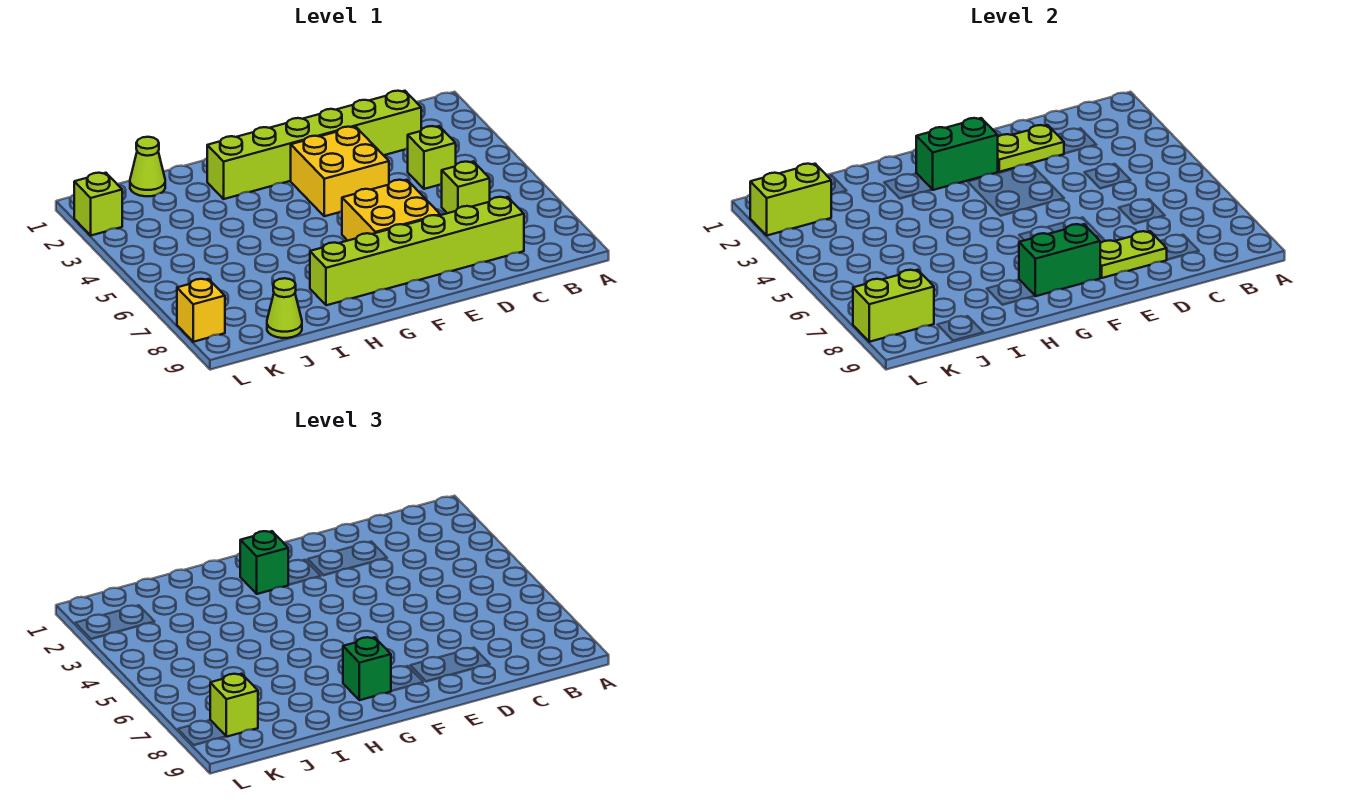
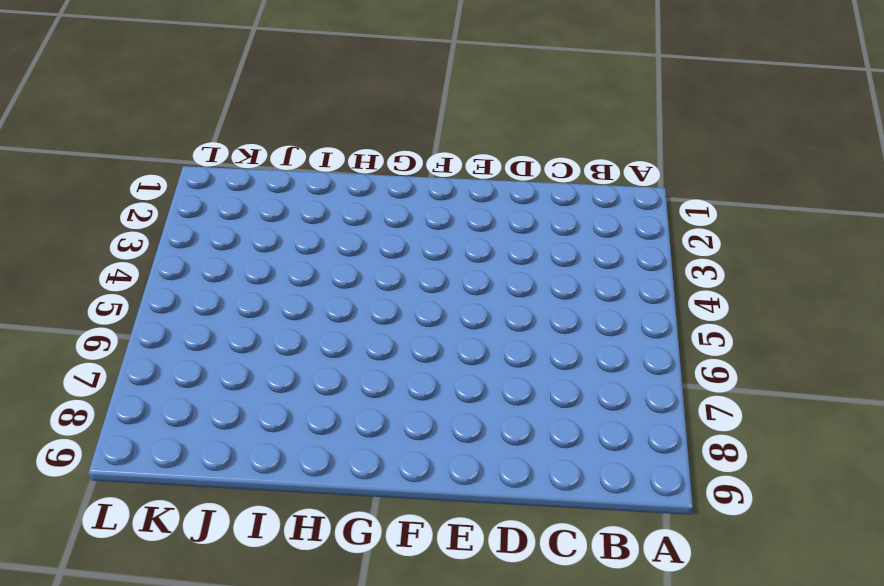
none -> lime brick C2:H2 level 1
none -> lime brick C4 level 1
none -> lime brick C6 level 1

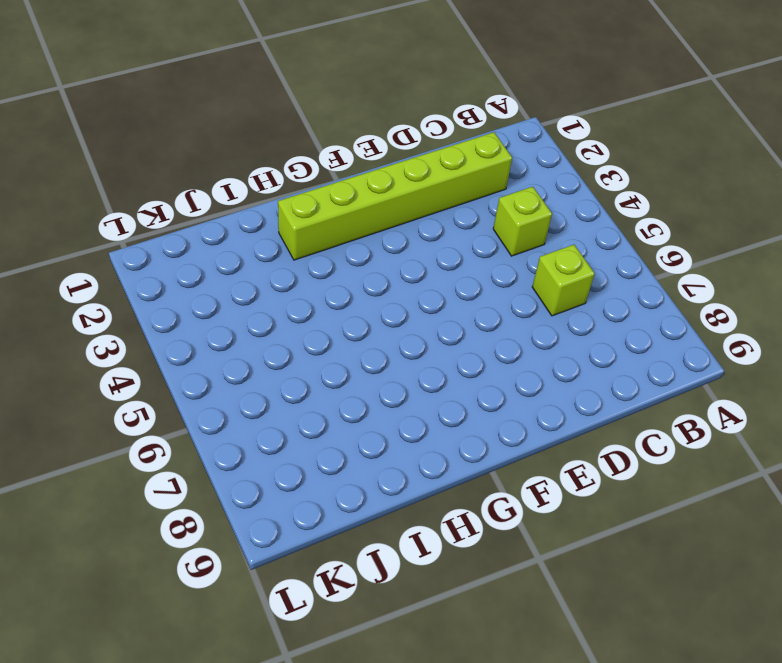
none -> lime brick C8:H8 level 1
none -> yellow brick E3:F4 level 1
none -> yellow brick E6:F7 level 1

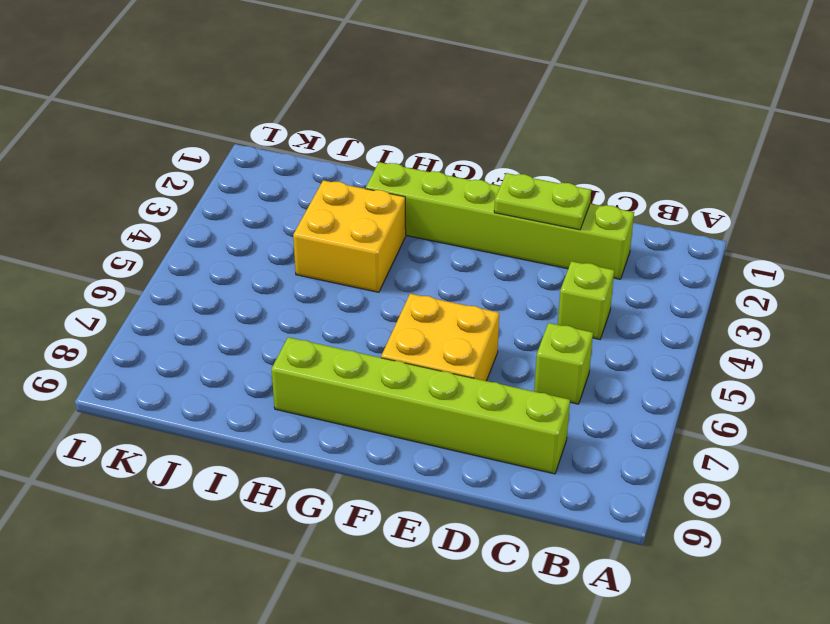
yellow brick H3:I4 level 1 -> yellow brick E3:F4 level 1
none -> lime cone J1 level 1
none -> lime cone J9 level 1
none -> lime brick L2 level 1

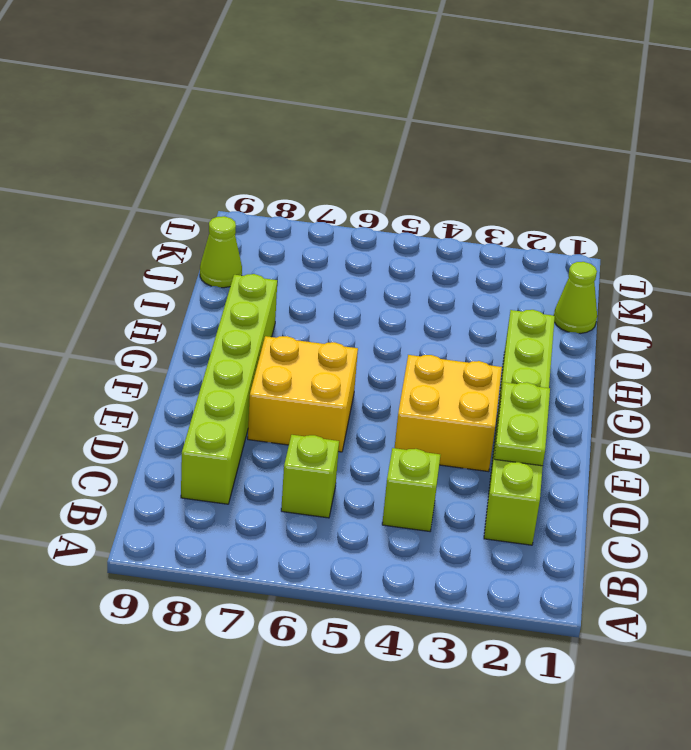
none -> lime brick L2 level 1
none -> yellow brick L8 level 1
none -> lime plate D8:E8 level 2

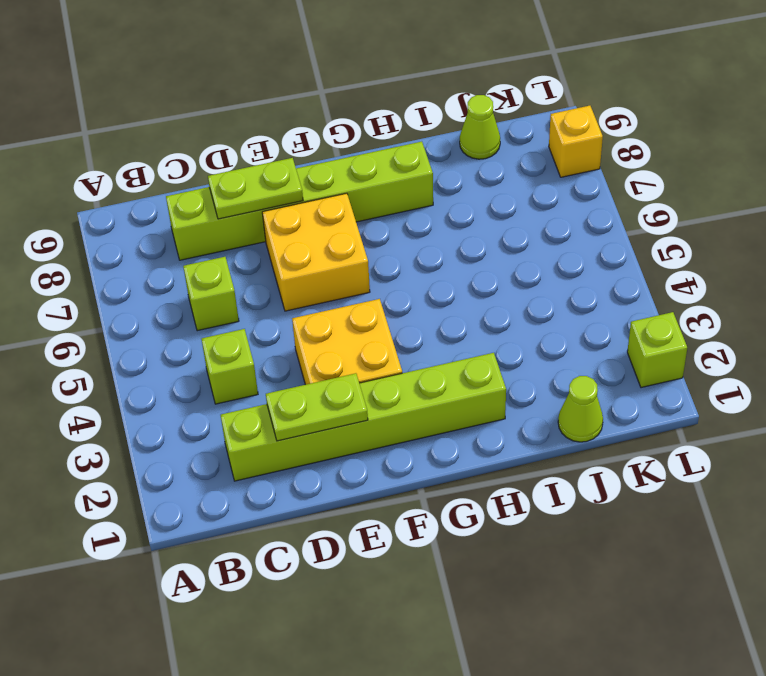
none -> green brick F2:G2 level 2
none -> green brick F8:G8 level 2
none -> lime brick K2:L2 level 2

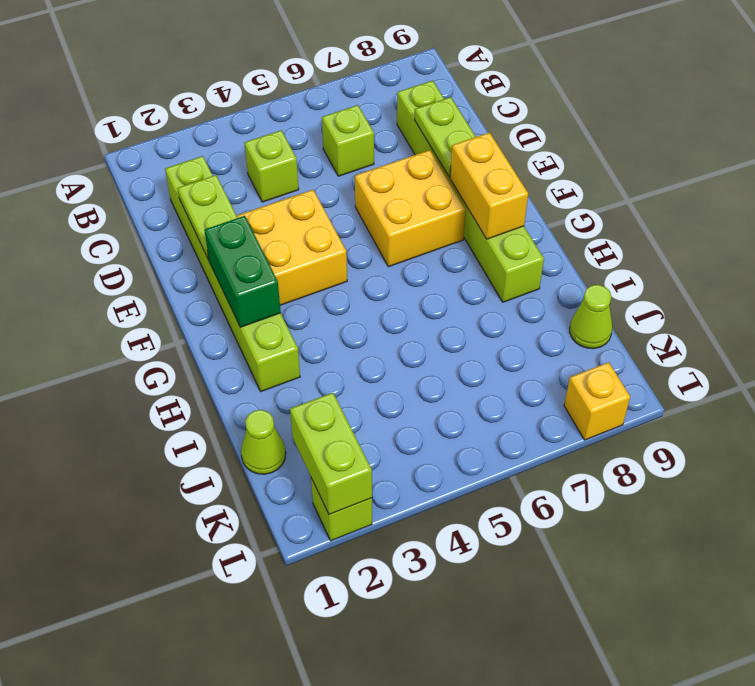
yellow brick F8:G8 level 2 -> green brick F8:G8 level 2
none -> lime brick K8:L8 level 2
none -> green brick G2 level 3
none -> green brick G8 level 3

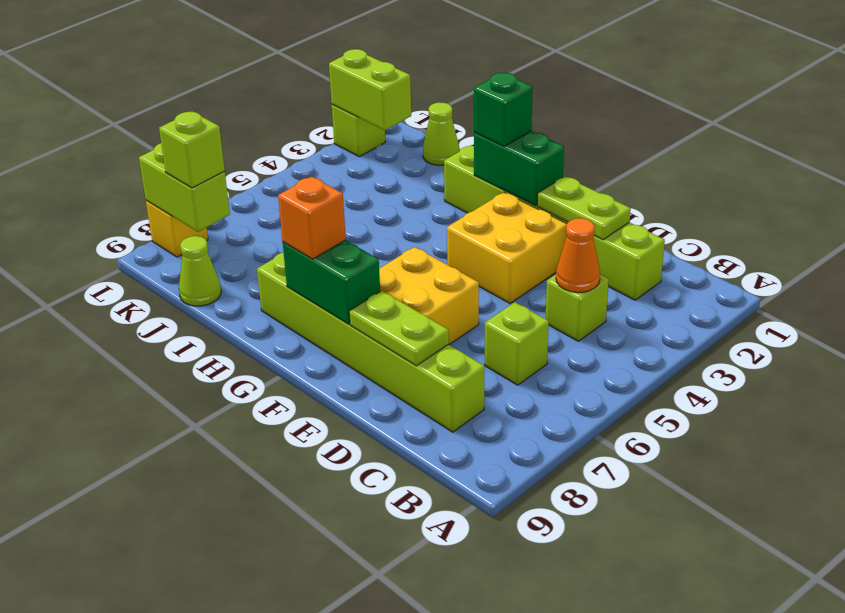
orange cone C4 level 2 -> none
orange brick G8 level 3 -> green brick G8 level 3

